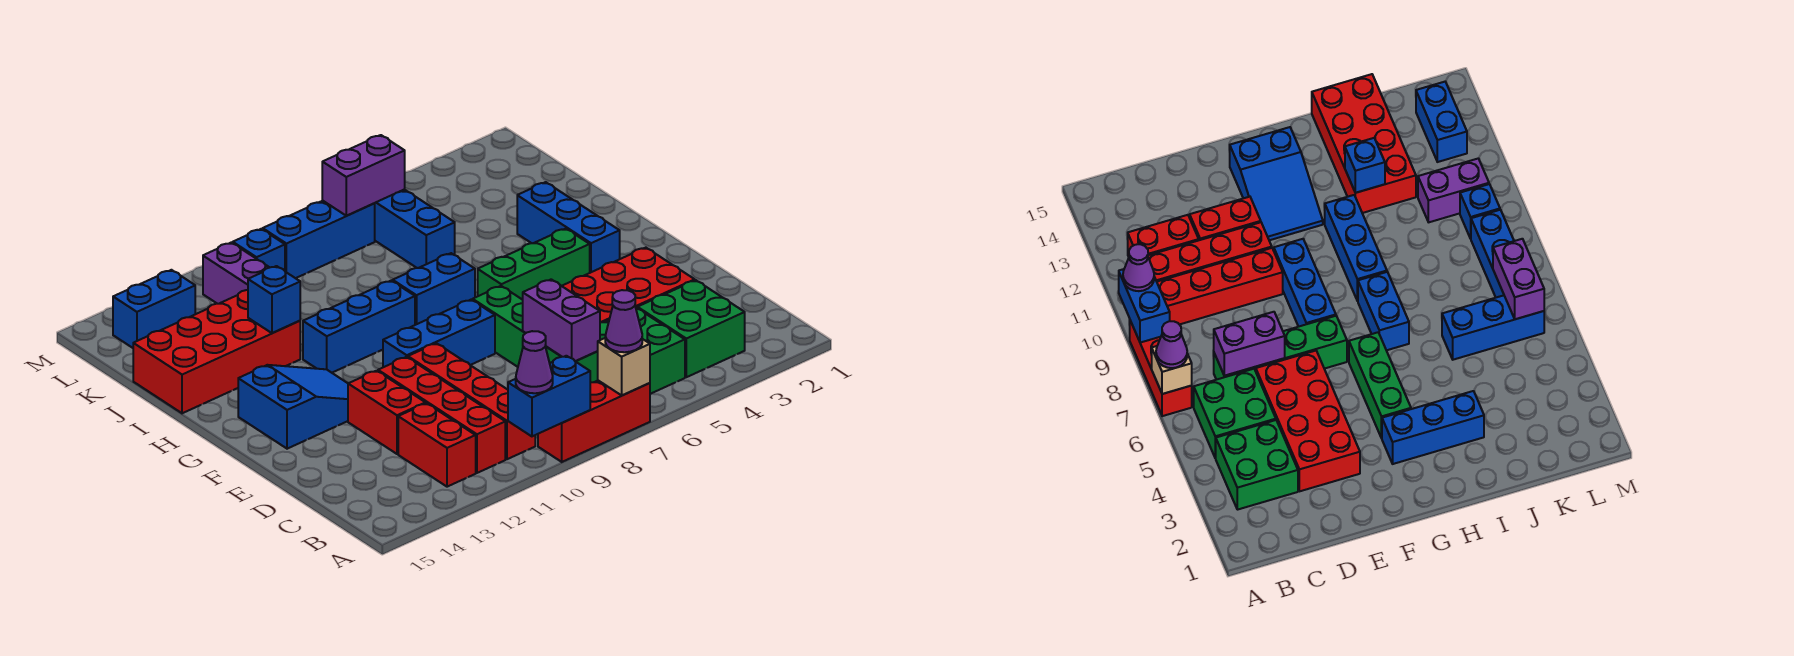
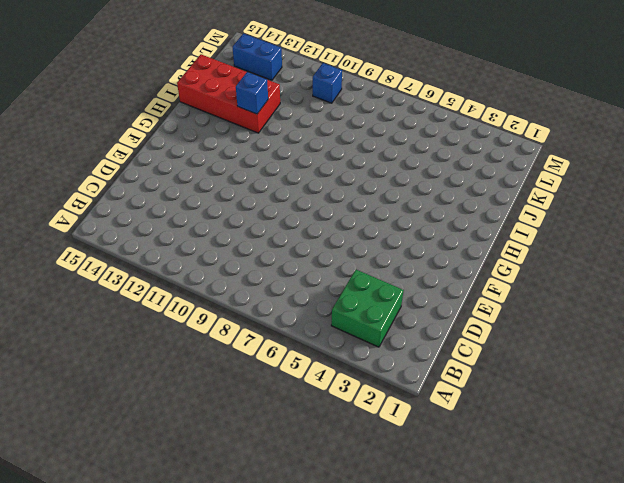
none -> red brick A7:A9 level 1
none -> green brick B5:C6 level 1
none -> red brick B10:E10 level 1

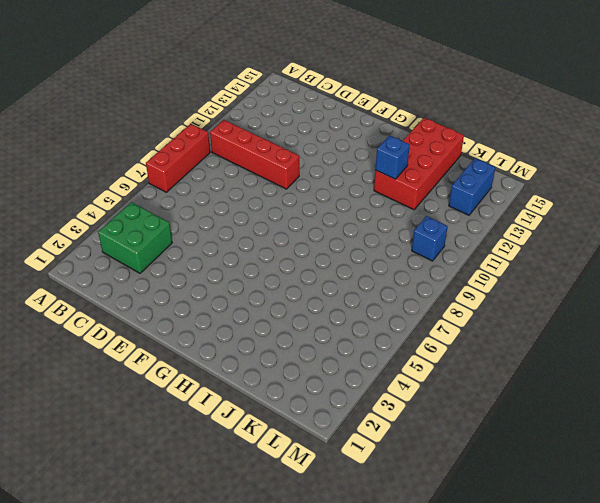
none -> green brick B5:C6 level 1
none -> red brick B11:E11 level 1
none -> red brick B12:C12 level 1

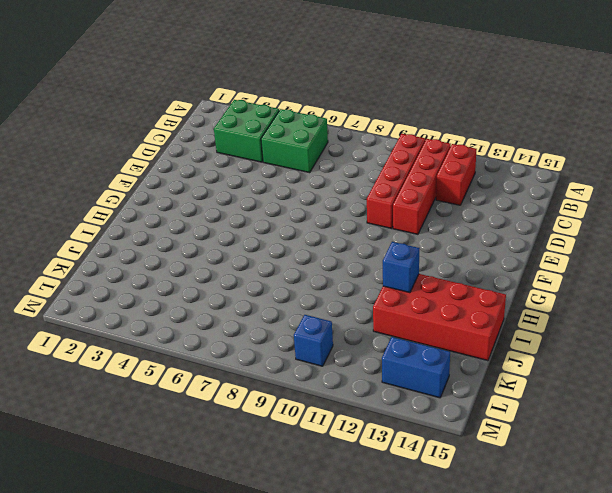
none -> red brick A7:A9 level 1
none -> green brick C7:F7 level 1
none -> red brick D3:E6 level 1

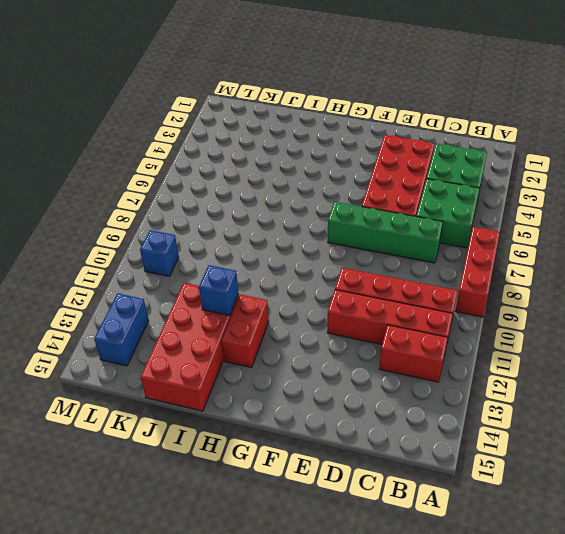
red brick H12:H13 level 1 -> red brick D12:E12 level 1
none -> blue brick F8:F10 level 1
none -> blue slope F12:G14 level 1 top 14
none -> blue brick G3:I3 level 1

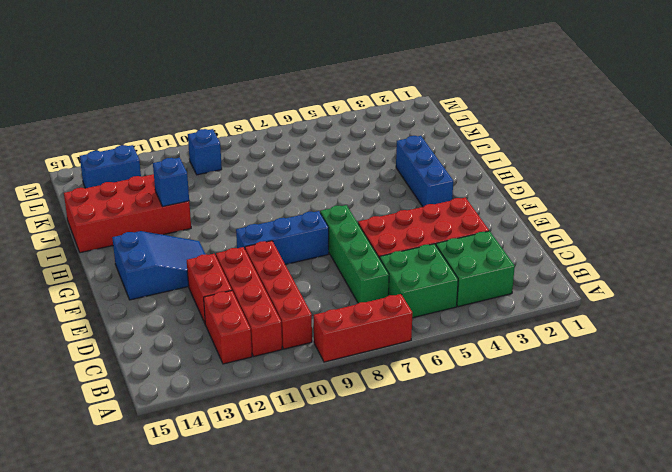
none -> green brick G4:G6 level 1
none -> blue brick H7:H8 level 1
none -> blue brick H9:H11 level 1

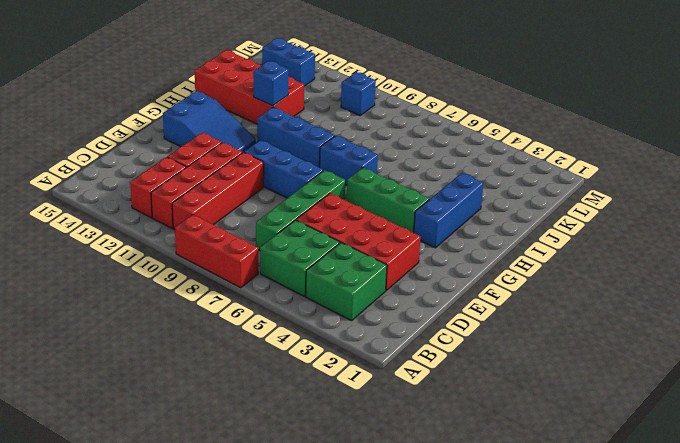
none -> blue brick J6:L6 level 1
none -> purple brick K11:L11 level 1
none -> blue brick L7:L9 level 1

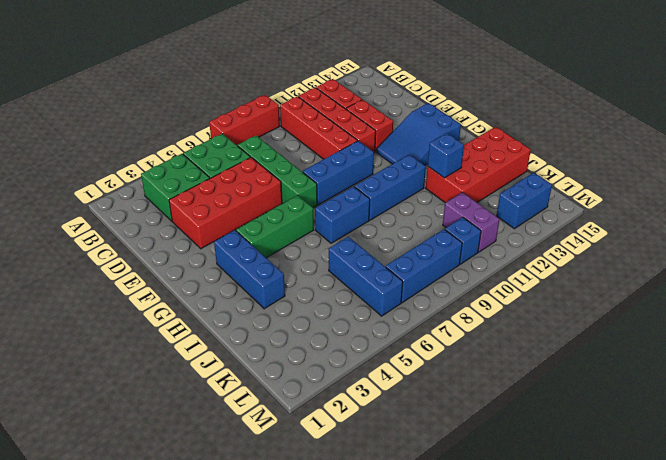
none -> tan brick A7 level 2
none -> blue brick A9:A10 level 2
none -> purple brick C7:D7 level 2

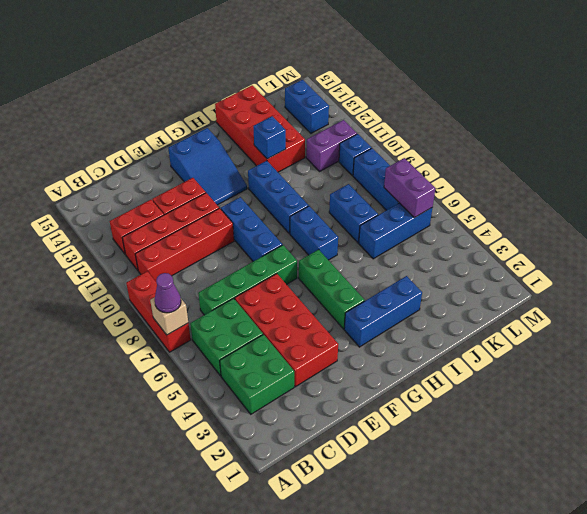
blue brick J7:J8 level 1 -> blue brick A9:A10 level 2
none -> purple brick C7:D7 level 2
none -> purple cone A10 level 3

